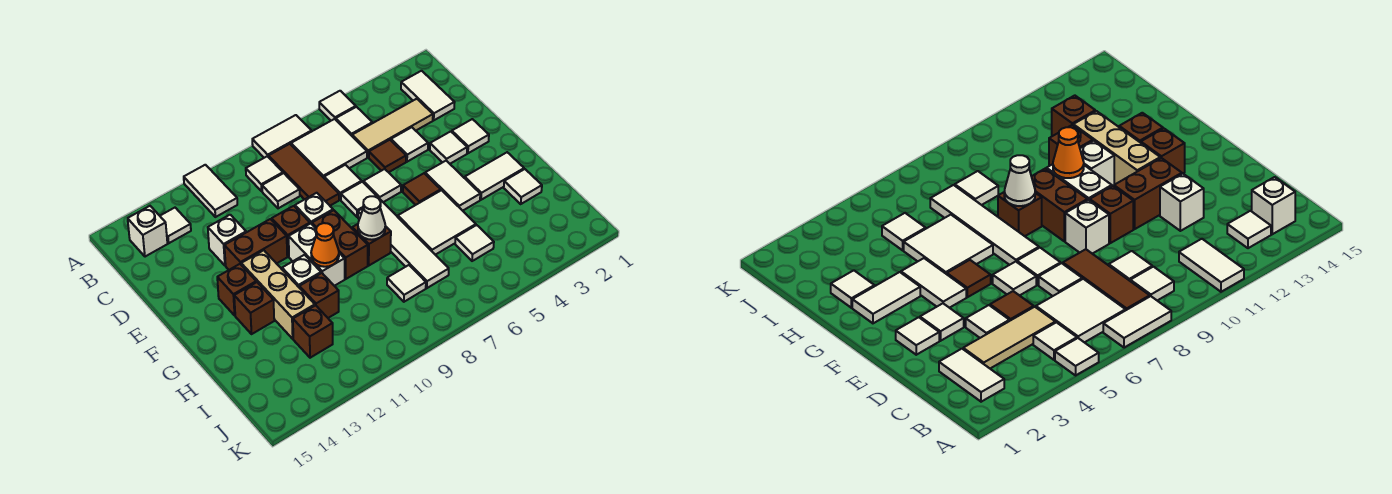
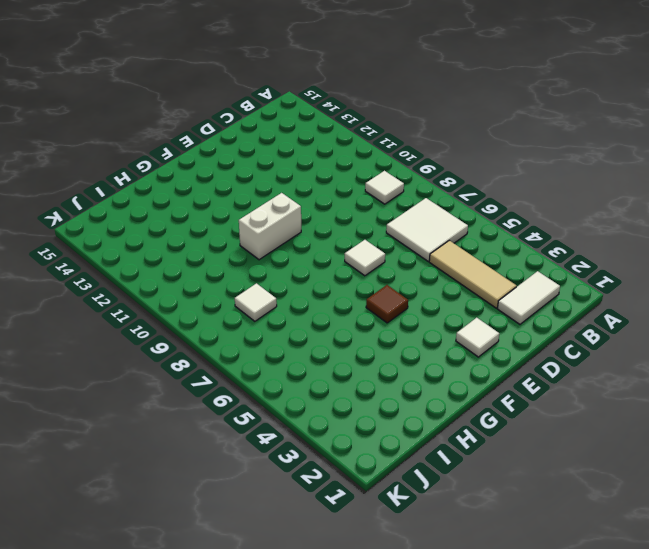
none -> white tile A5 level 1
none -> white tile A7:A8 level 1
none -> white tile A11:B11 level 1
none -> white tile B5 level 1

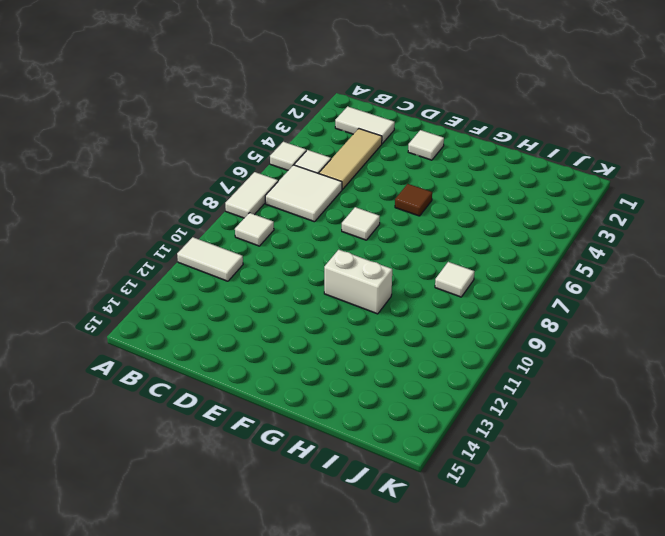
none -> brown tile B8:D8 level 1
none -> white tile B13 level 1
none -> white brick B14 level 1
none -> white tile C9 level 1

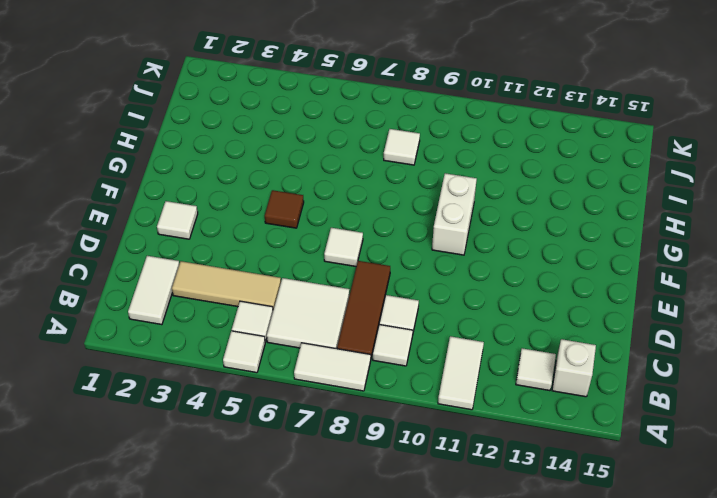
none -> white tile D4 level 1
none -> brown tile D5 level 1
none -> white tile D7 level 1
none -> white brick D12 level 1

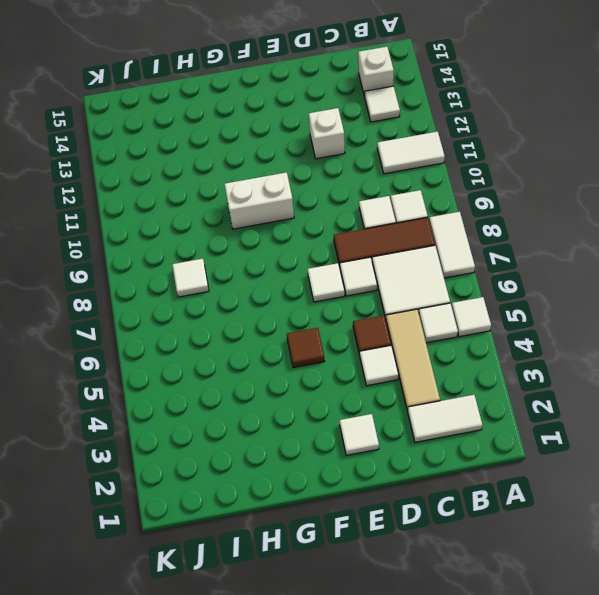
none -> white tile E3 level 1
none -> white tile E6 level 1
none -> white brick E9 level 1
none -> brown brick E10 level 1

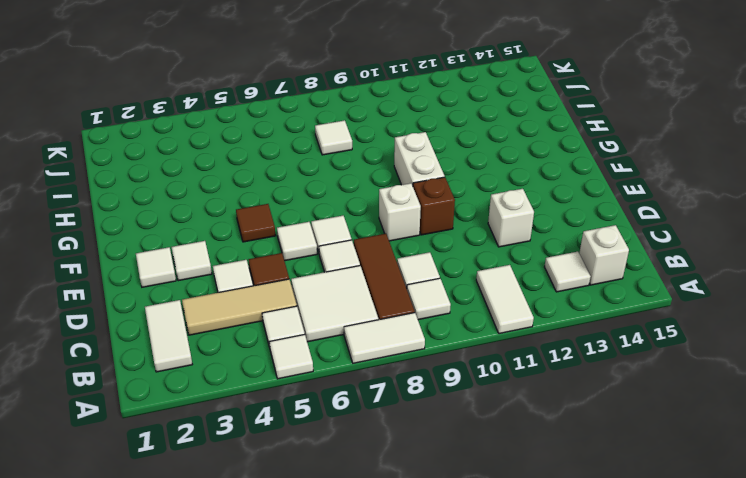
none -> brown brick E11:E12 level 1
none -> white tile F4:G4 level 1
none -> white tile F7:I7 level 1
none -> brown brick F9:G9 level 1

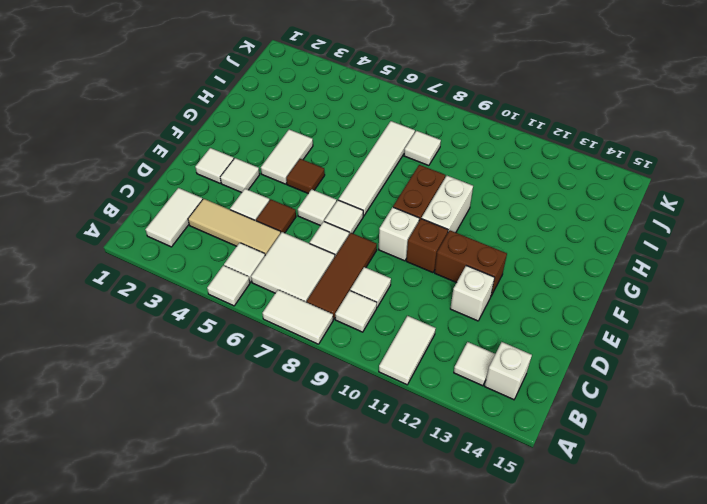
none -> tan brick F12:H12 level 1
none -> brown brick F13 level 1
none -> white tile G2:G3 level 1
none -> white tile G5:H6 level 1

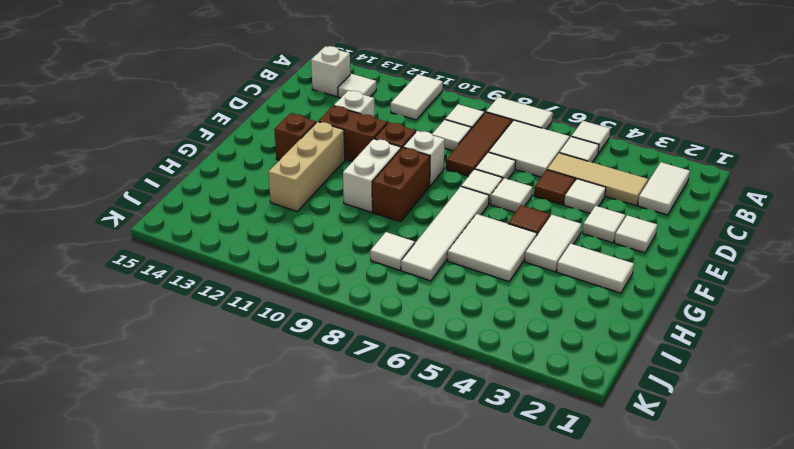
none -> brown brick G8 level 1
none -> white brick G11 level 1
none -> brown brick G13 level 1
none -> white tile H2 level 1

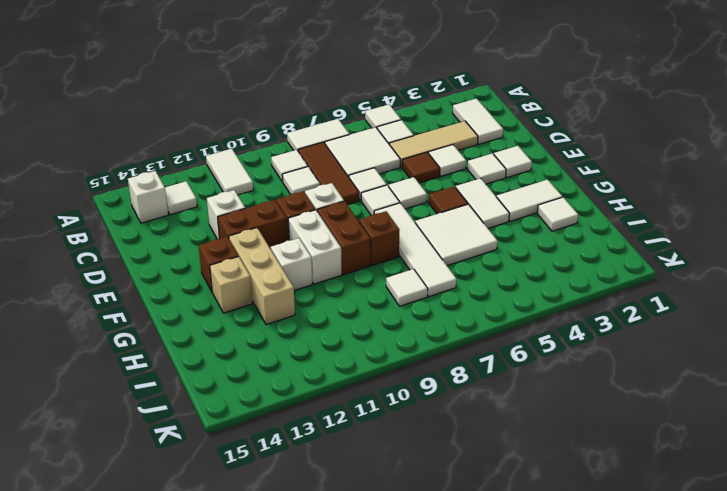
tan brick G13 level 1 -> brown brick G13 level 1
none -> brown brick H11 level 1
none -> white tile I5 level 1
none -> brown brick I12 level 1
none -> white cone G8 level 2

